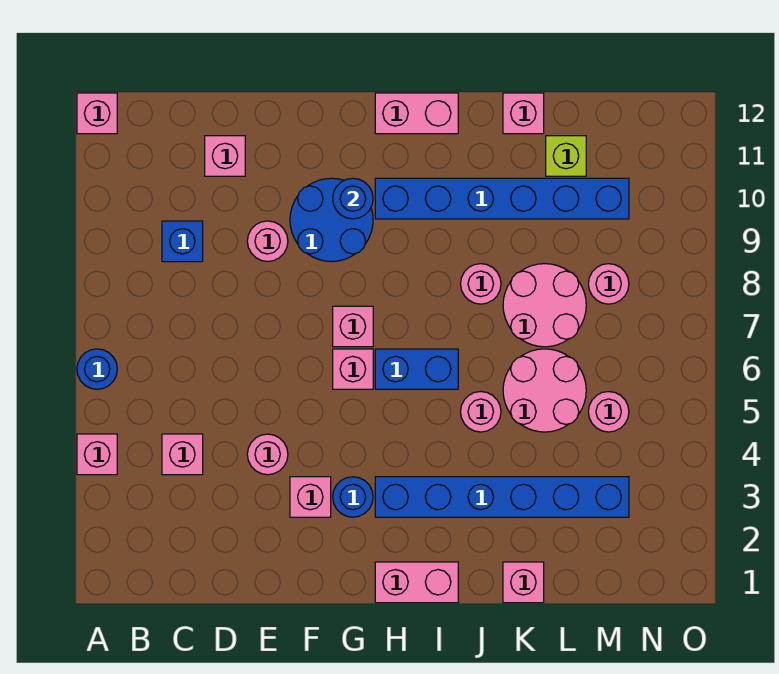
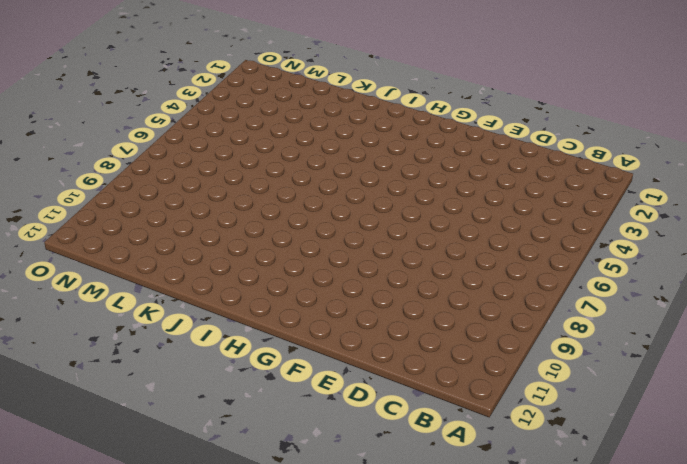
none -> pink brick A4 level 1
none -> blue round brick A6 level 1
none -> pink brick A12 level 1

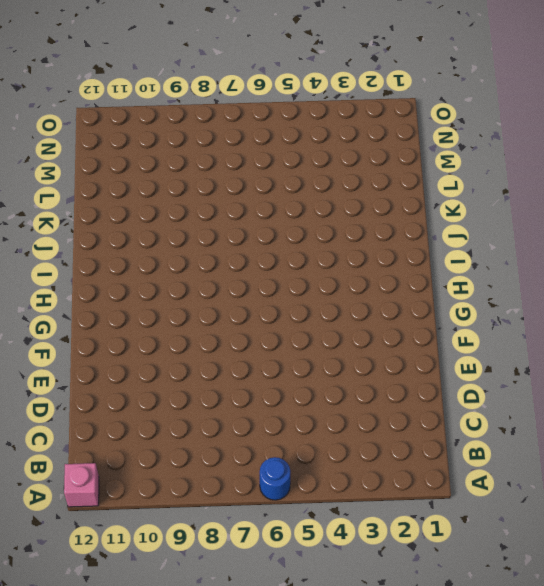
none -> pink brick A4 level 1
none -> pink brick C4 level 1
none -> blue brick C9 level 1

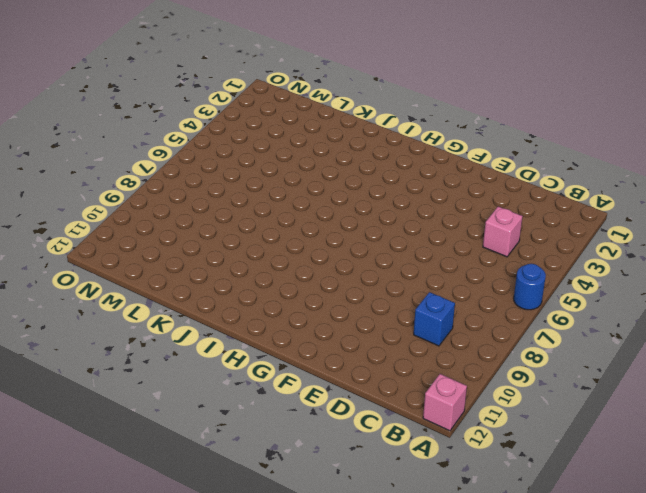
none -> pink brick A4 level 1
none -> pink brick D11 level 1
none -> pink round brick E4 level 1

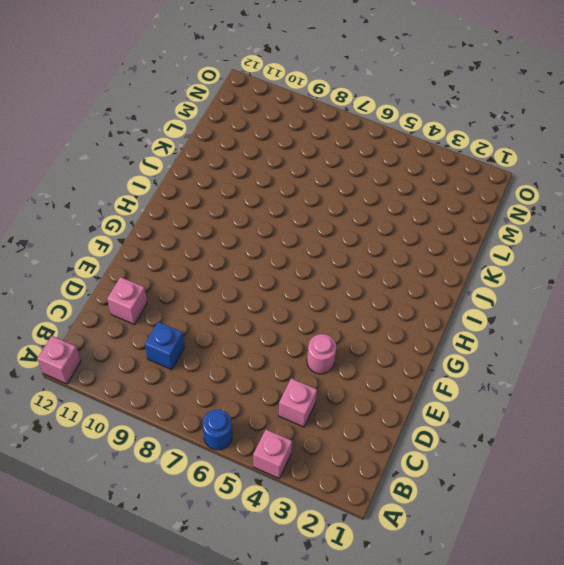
none -> pink round brick E9 level 1
none -> pink brick F3 level 1
none -> blue round brick F9:G10 level 1

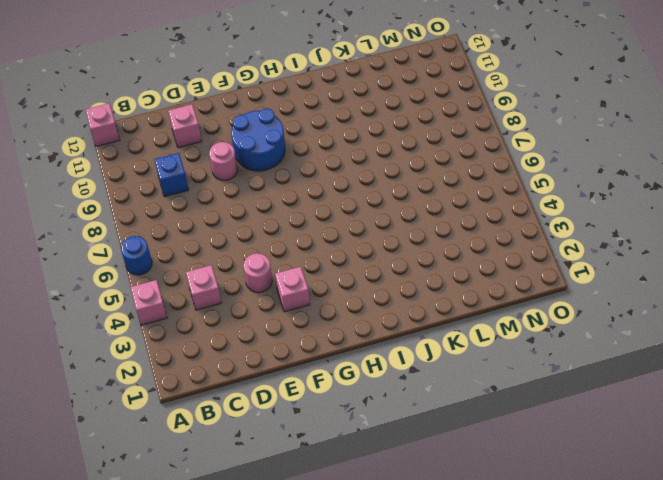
none -> blue round brick G3 level 1
none -> pink brick G6 level 1
none -> pink brick G7 level 1

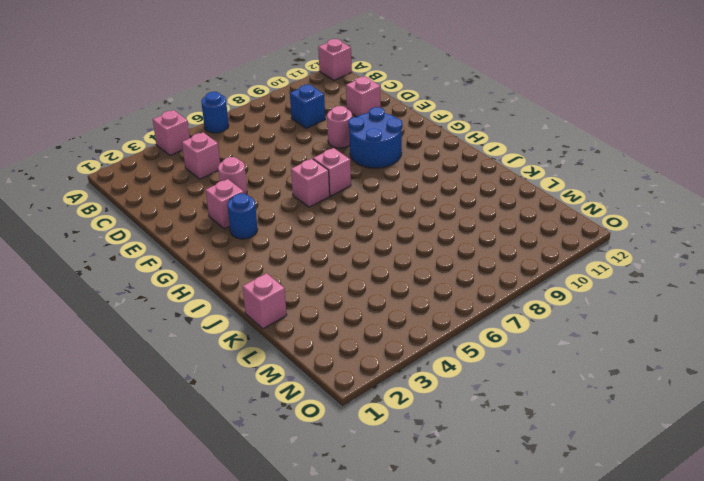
none -> pink brick H1:I1 level 1
none -> blue brick H3:M3 level 1
none -> blue brick H6:I6 level 1

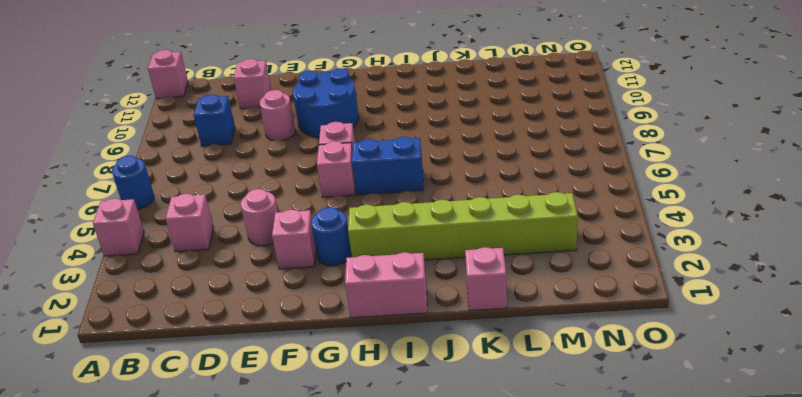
lime brick H3:M3 level 1 -> blue brick H3:M3 level 1
none -> blue brick H10:M10 level 1
none -> pink brick H12:I12 level 1
none -> pink round brick J5 level 1

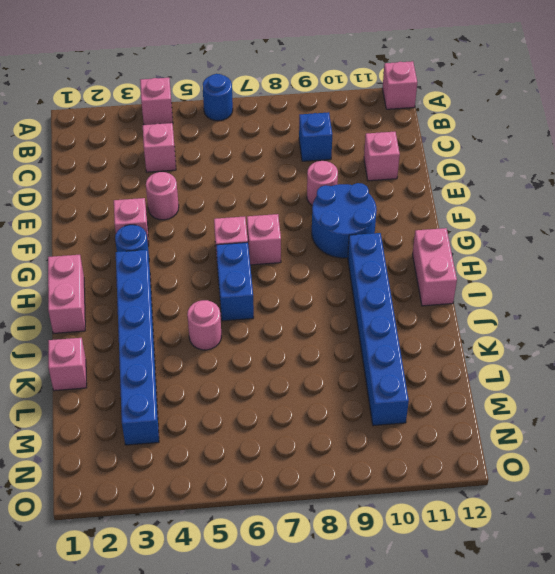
none -> pink round brick J8 level 1
none -> pink round brick K5:L6 level 1
none -> pink round brick K7:L8 level 1

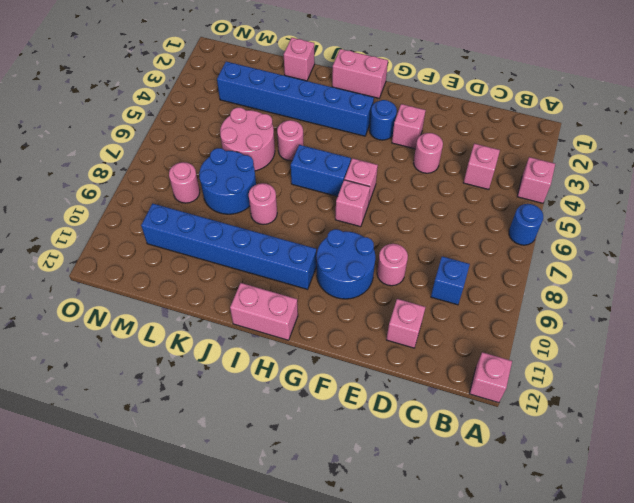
blue round brick K7:L8 level 1 -> pink round brick K7:L8 level 1
none -> pink brick K12 level 1
none -> lime brick L11 level 1
none -> pink round brick M5 level 1

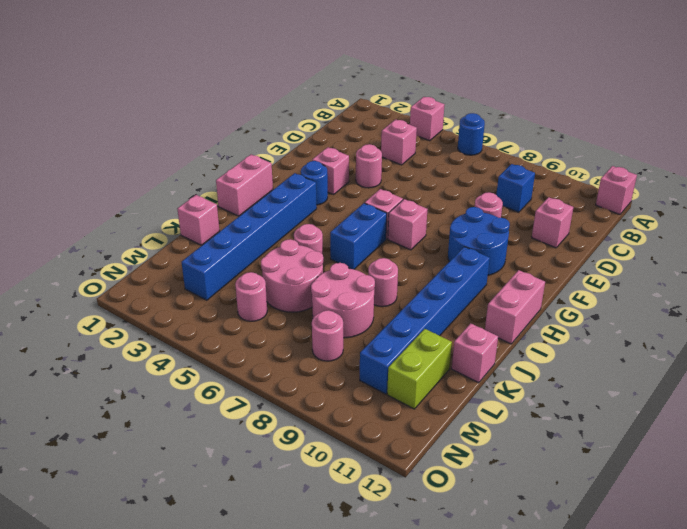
lime brick L11:M11 level 1 -> lime brick L11 level 1
none -> blue round brick G10 level 2

